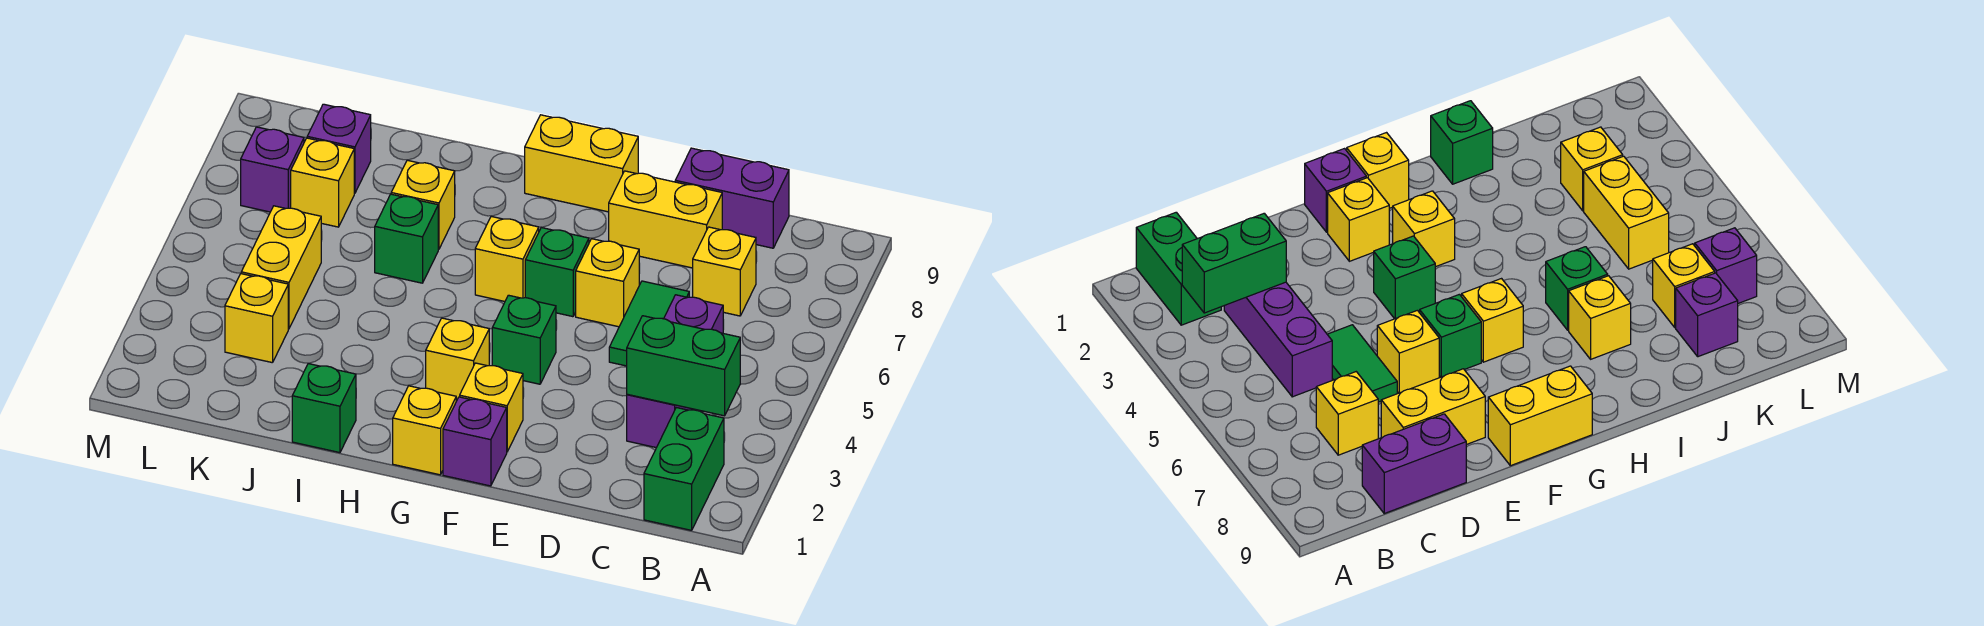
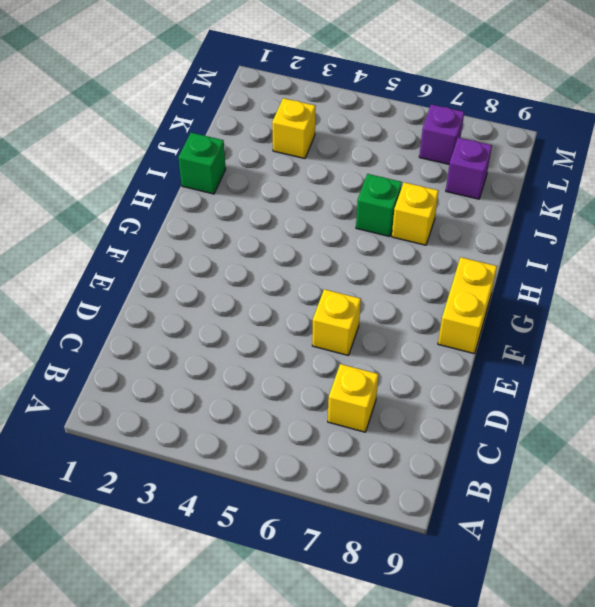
none -> green brick B1:B2 level 1
none -> purple brick C3:C5 level 1
none -> purple brick C9:D9 level 1

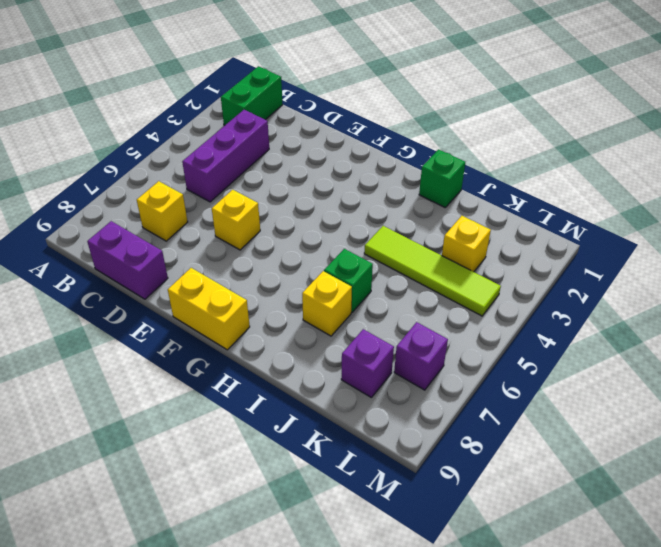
lime tile I4:L4 level 1 -> yellow brick K4:K5 level 1
none -> green tile D5:D6 level 1
none -> yellow brick D8:E8 level 1
none -> purple brick F1 level 1

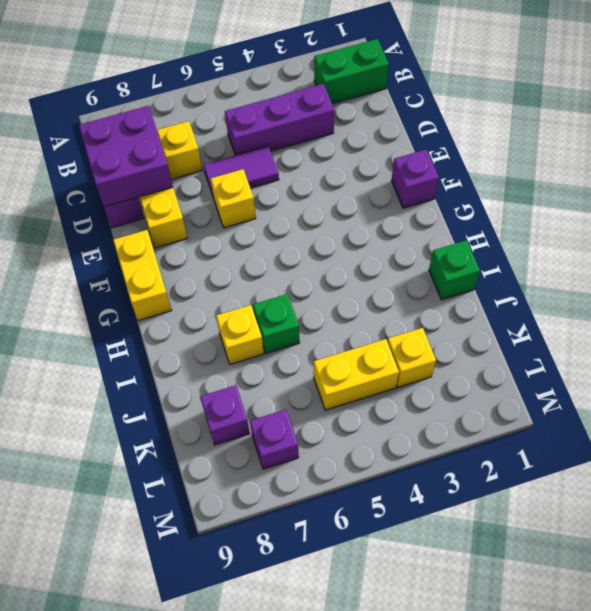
purple brick C8:D9 level 2 -> none
purple tile D5:D6 level 1 -> green tile D5:D6 level 1
none -> yellow brick F2 level 1
none -> green brick F4 level 1
none -> green brick F6 level 1

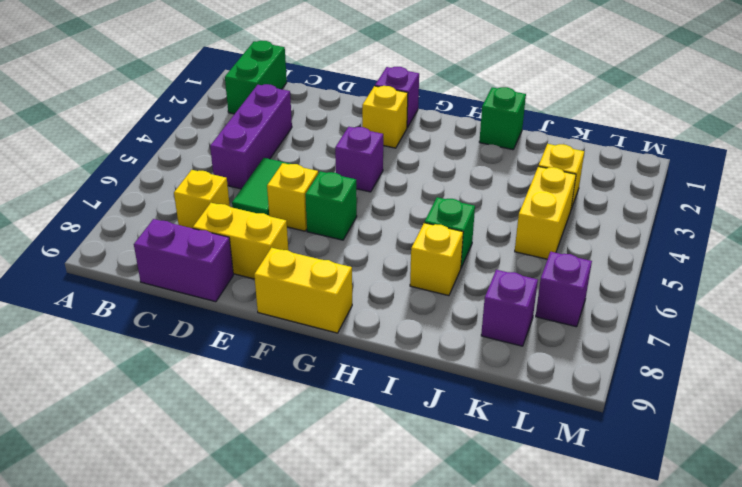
purple brick F4 level 1 -> green brick F4 level 1
none -> yellow brick G1 level 1
none -> yellow brick G3 level 1
none -> yellow brick G6 level 1

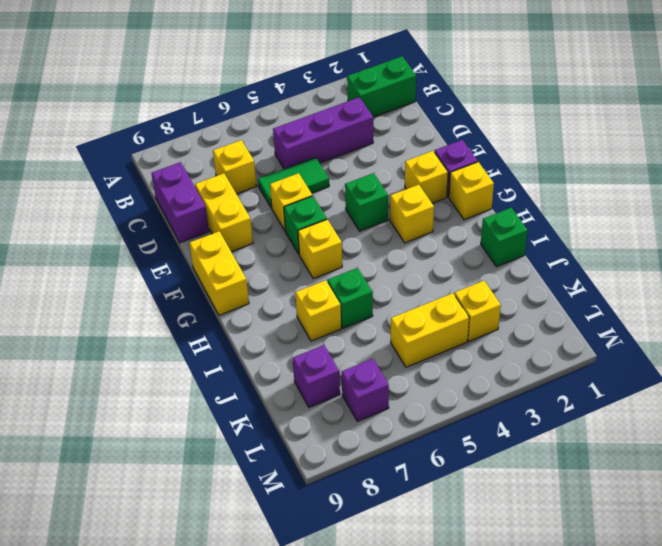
none -> yellow brick K7 level 1
none -> green brick B3:C3 level 2

